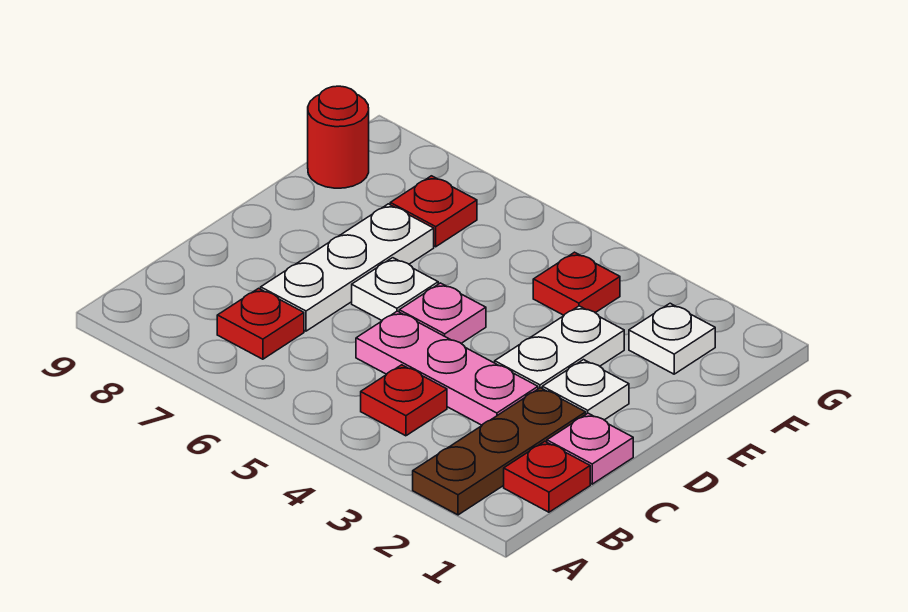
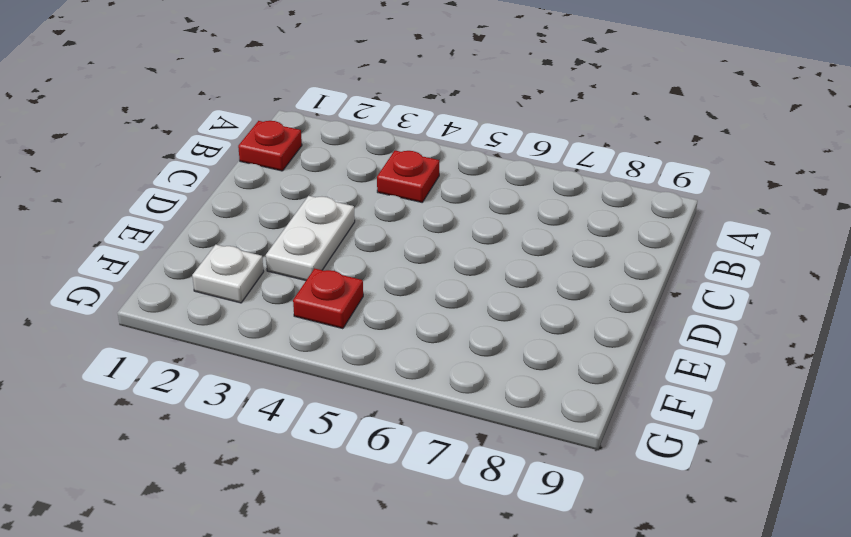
none -> brown plate A2:C2 level 1
none -> red plate B7 level 1
none -> pink plate C1 level 1

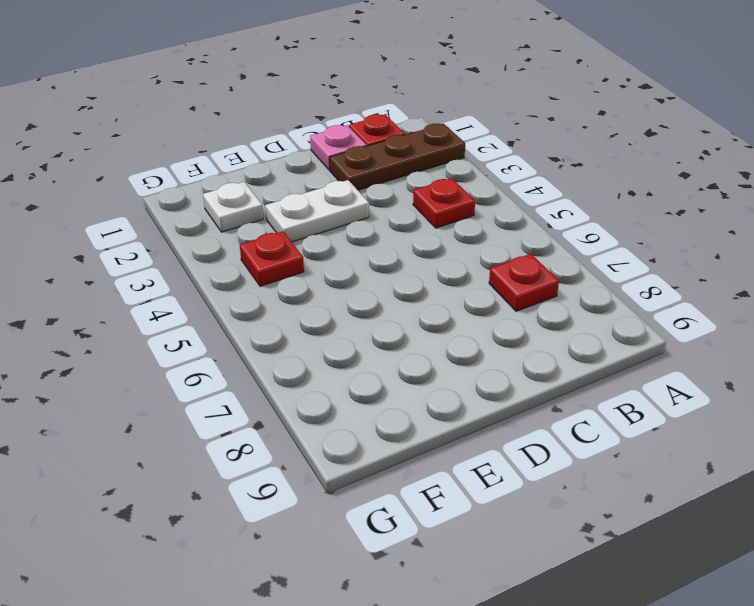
none -> pink plate C3:C5 level 1
none -> white plate C7:E7 level 1
none -> white plate D2 level 1

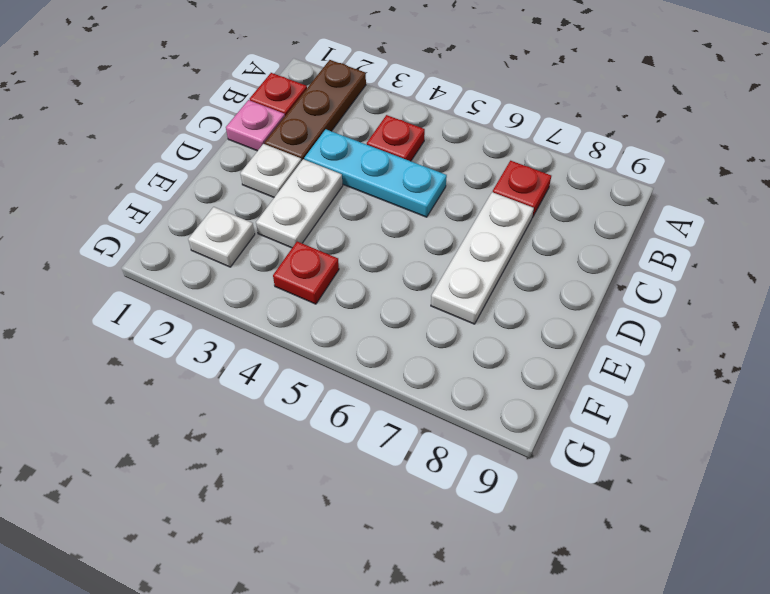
cyan plate C3:C5 level 1 -> pink plate C3:C5 level 1
none -> pink plate D5 level 1
none -> white plate D6 level 1
none -> red plate F7 level 1

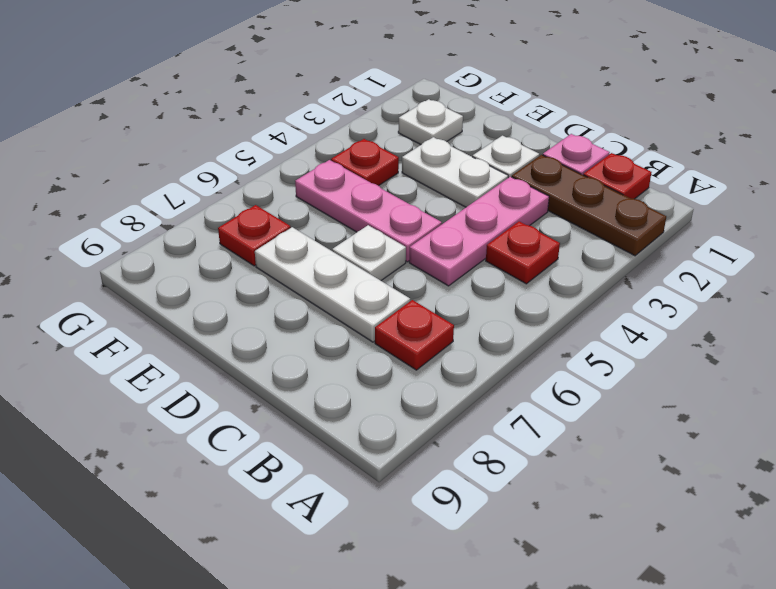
pink plate D5:F5 level 1 -> pink plate D5 level 1
none -> red round brick F9 level 1

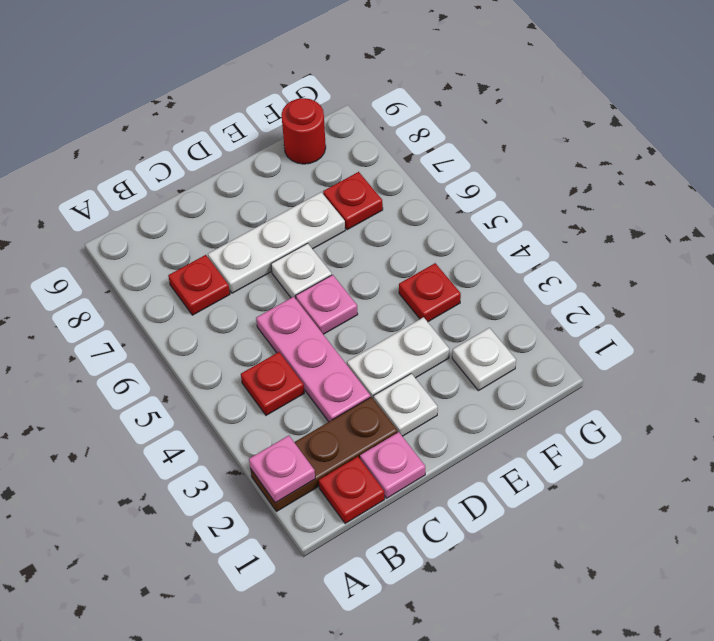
pink plate A2 level 2 -> none

